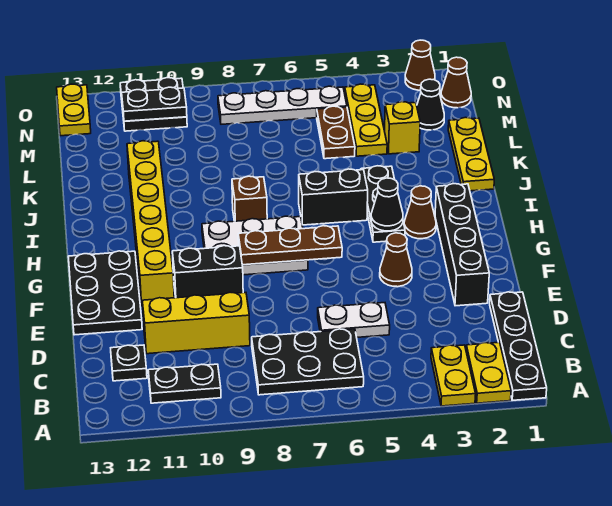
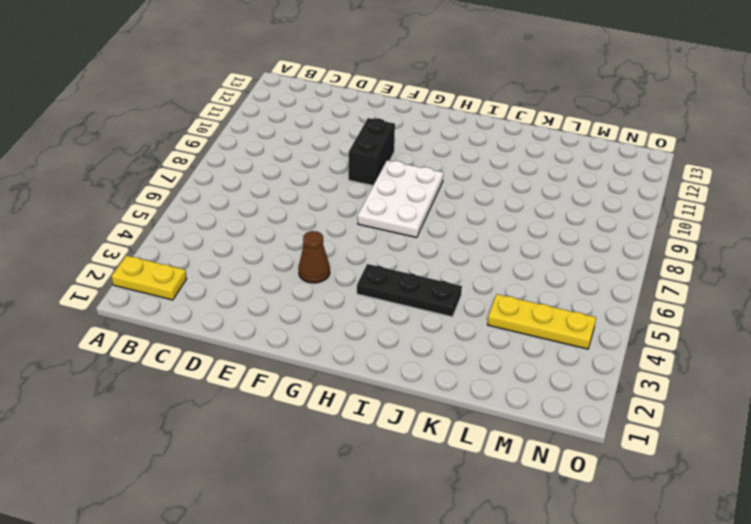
none -> black plate A1:D1 level 1
none -> yellow plate A3:B3 level 1
none -> black plate B6:C8 level 1
none -> black plate B10:B11 level 1

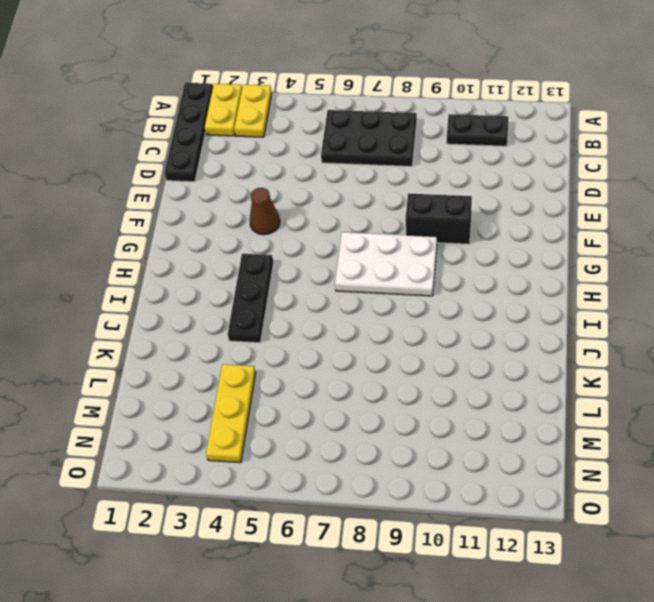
none -> black plate C12 level 1
none -> white plate D5:D6 level 1
none -> yellow brick D9:D11 level 1
none -> black brick E2:H2 level 1

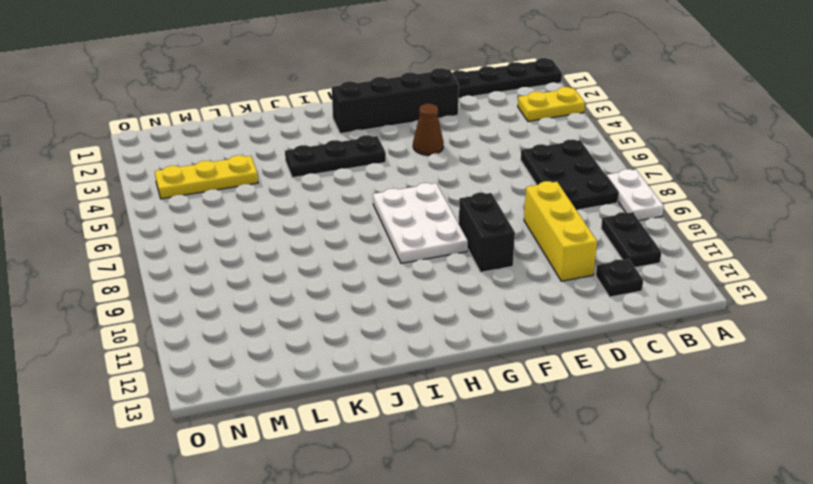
white plate A8:A9 level 1 -> white plate D5:D6 level 1
none -> yellow plate A2:B2 level 1
none -> black plate E12:G13 level 1
none -> yellow brick F11:K11 level 1
none -> brown cone H3 level 1

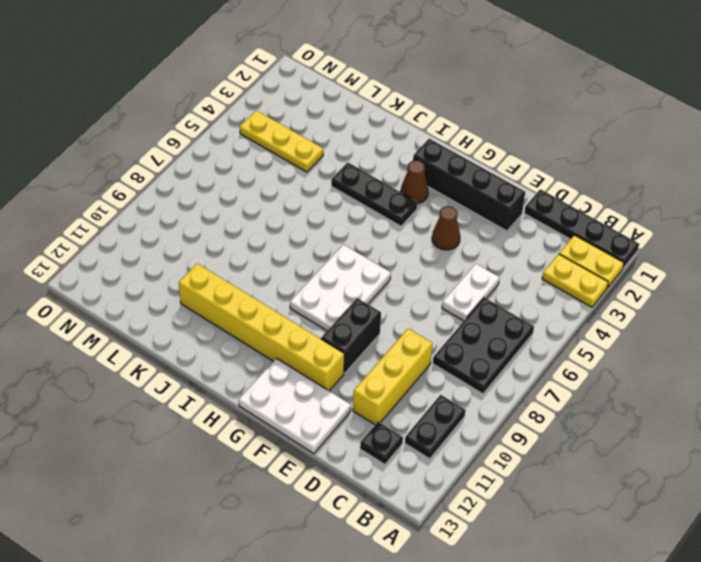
white plate E12:G13 level 1 -> black plate E12:G13 level 1
none -> black brick I5:I6 level 1
none -> brown brick I8 level 1
none -> yellow plate J1:L1 level 1
none -> yellow brick L3 level 1

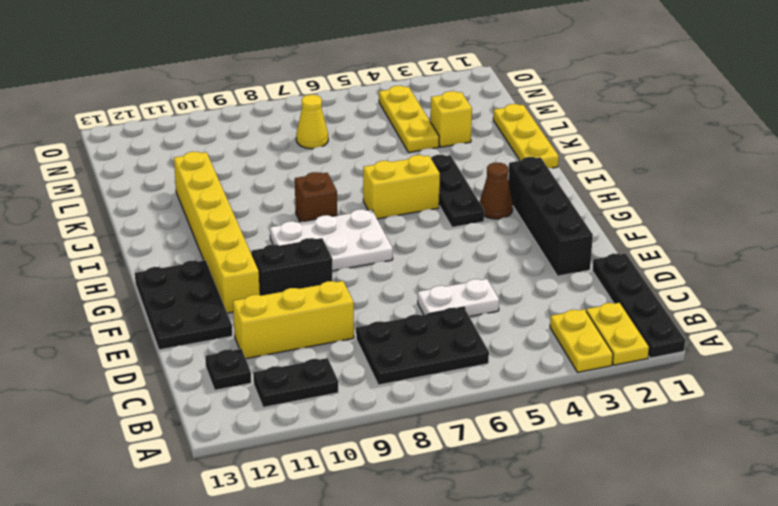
yellow brick I5:I6 level 1 -> black brick I5:I6 level 1
yellow cone M7 level 1 -> none
none -> brown cone F4 level 1
none -> brown plate L5:M5 level 1
none -> black cone M2 level 1
none -> brown cone N1 level 1

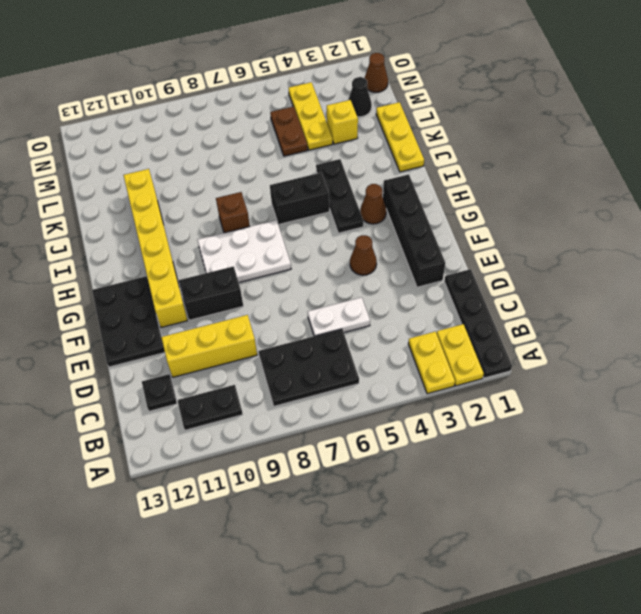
none -> white plate N5:N8 level 1
none -> black plate N10:O11 level 1
none -> yellow plate N13:O13 level 1
none -> brown cone O2 level 1

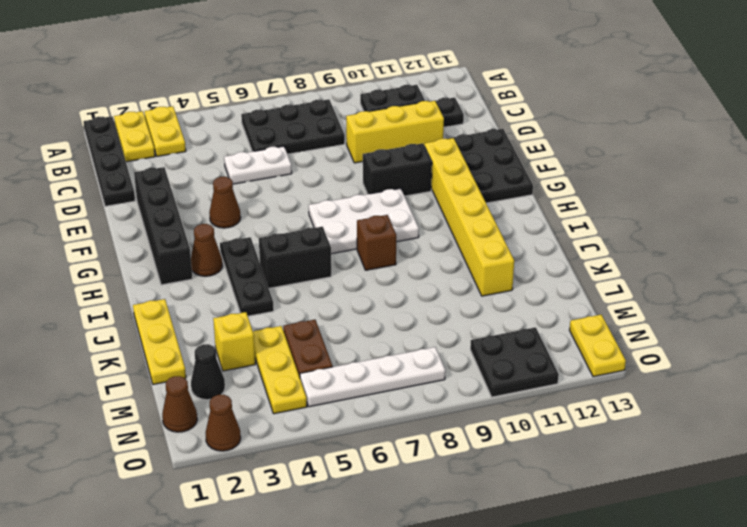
none -> brown plate G6:G8 level 2
none -> black cone H4 level 2
none -> black plate N10:N11 level 2

